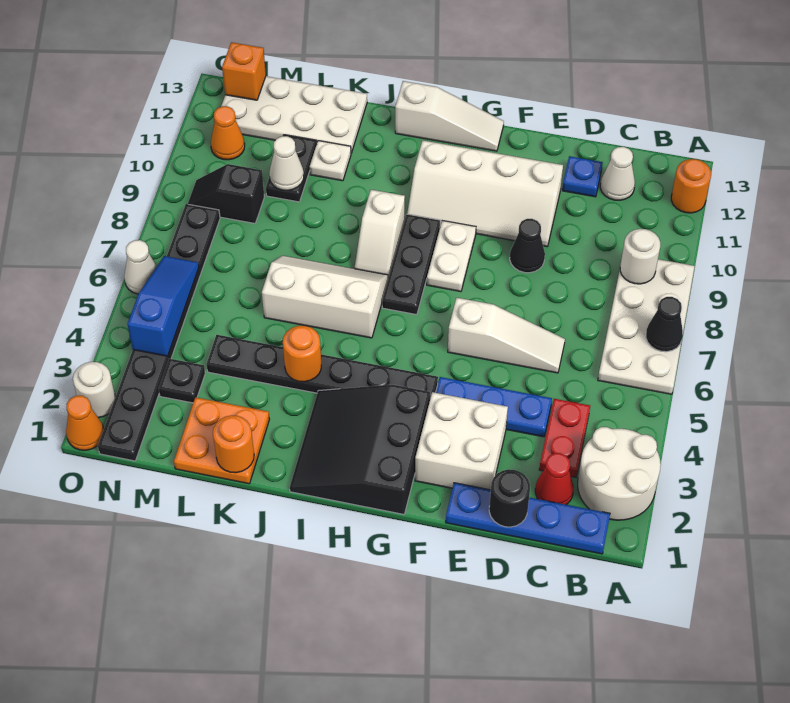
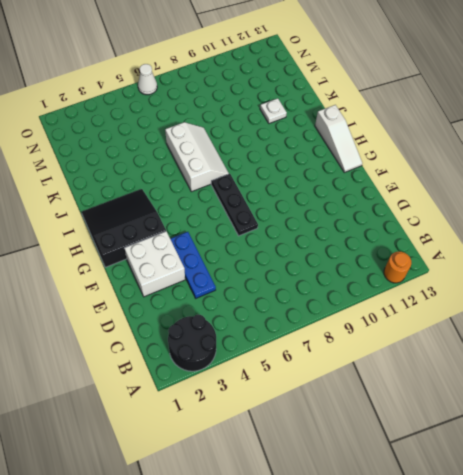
black round brick A2:B3 level 1 -> white round brick A2:B3 level 1
black plate F7:H7 level 1 -> black plate H7:H9 level 1
none -> white plate A6:B9 level 1
none -> blue plate B1:E1 level 1
none -> red cone C2 level 1
none -> red plate C3:C4 level 1

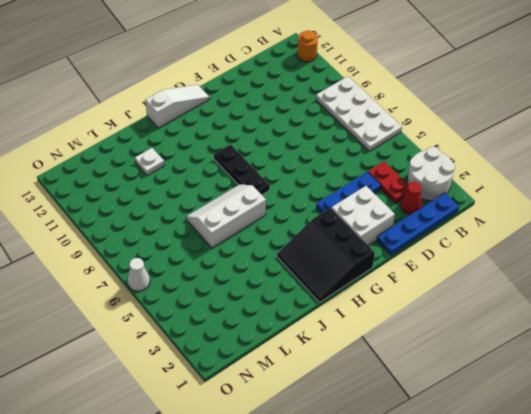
none -> white cone C12 level 1
none -> white slope D6:F6 level 1 top F
none -> blue plate D12 level 1
none -> black cone E9 level 1

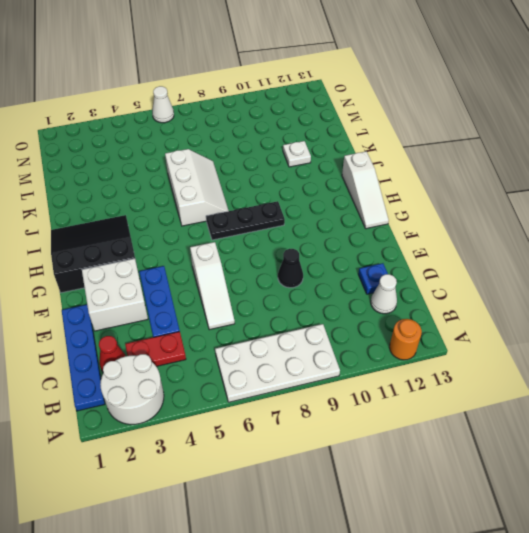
none -> white slope E10:H11 level 1 top 11
none -> black plate G4:L4 level 1
none -> white plate G8:G9 level 1
none -> white slope I8:I9 level 1 top 9

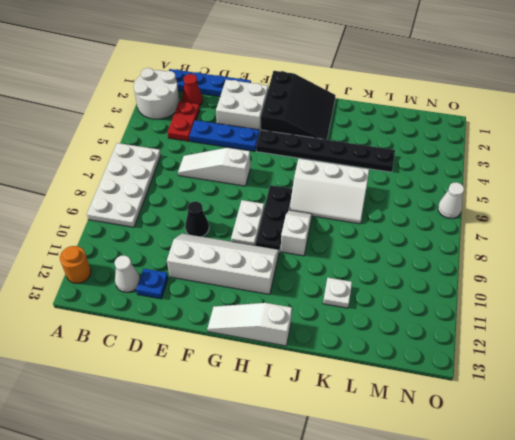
none -> orange plate K1:L2 level 1
none -> white plate K12:N13 level 1
none -> black plate L10:L11 level 1
none -> black plate M3 level 1

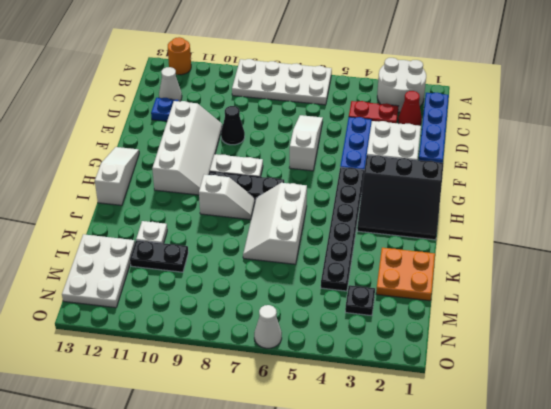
white plate L12:N13 level 1 -> white plate K12:N13 level 1
none -> black slope M9:N9 level 1 top M
none -> black plate N1:N8 level 1
none -> orange cone N11 level 1
none -> orange cone O1 level 1

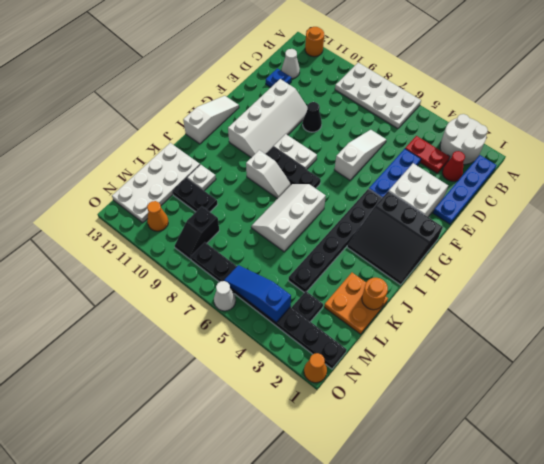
none -> white round brick O2 level 1
none -> black cone A7 level 2
none -> white round brick B9 level 2
none -> black round brick D1 level 2

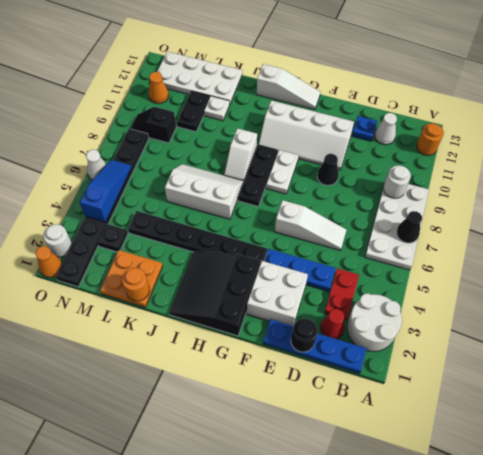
none -> orange round brick J4 level 2
none -> white cone L10 level 2
none -> orange brick N13 level 2

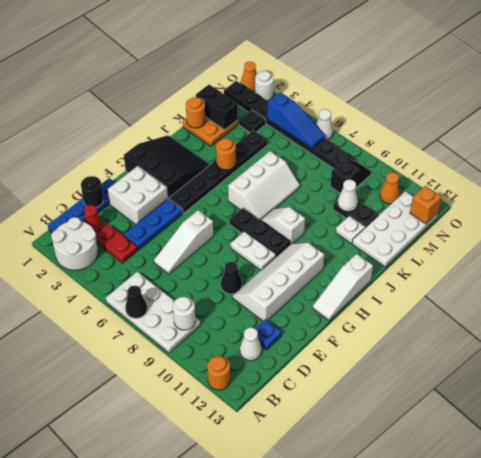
black brick L1:L2 level 2 -> none

